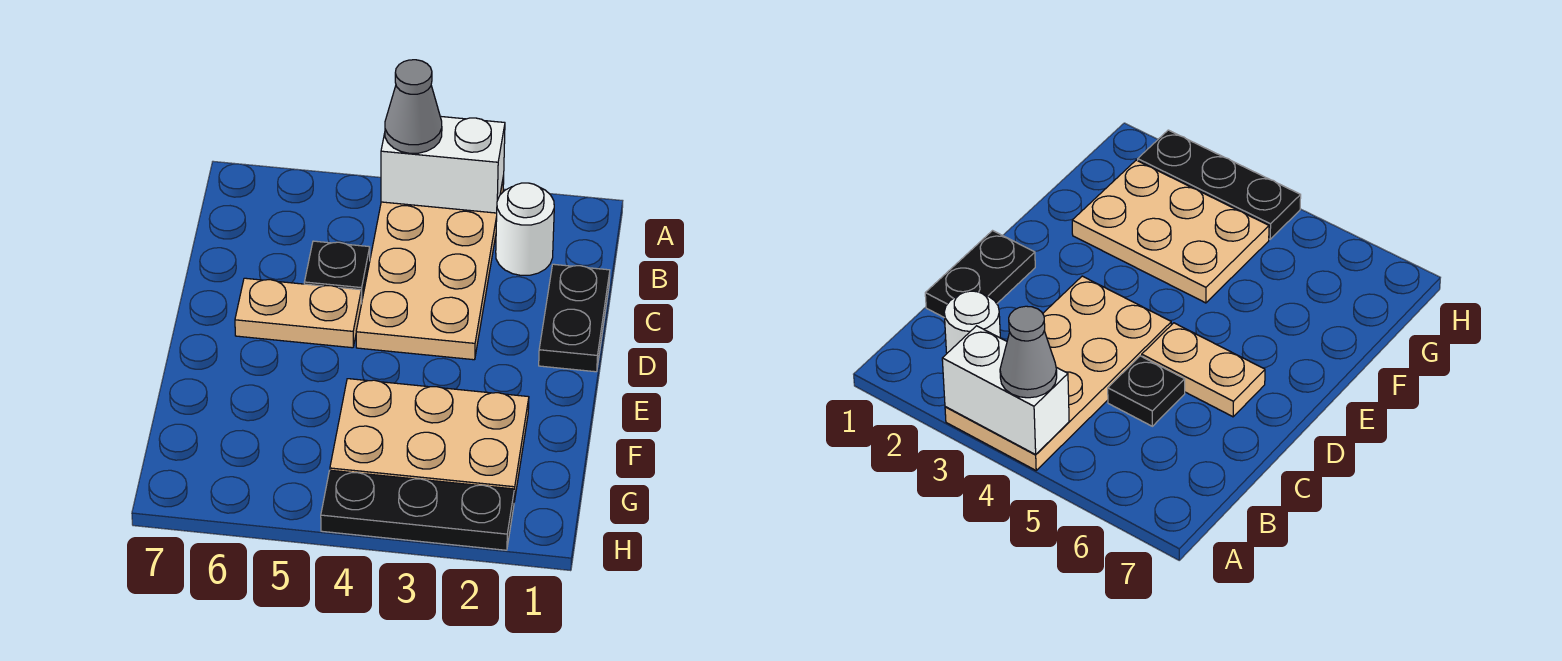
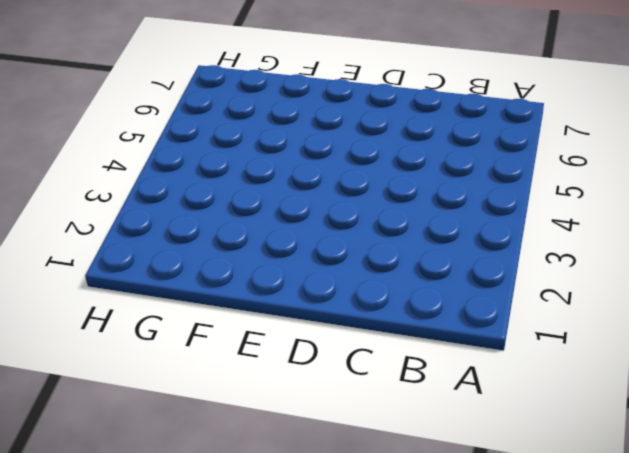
none -> tan plate A3:D4 level 1
none -> white round brick B2 level 1

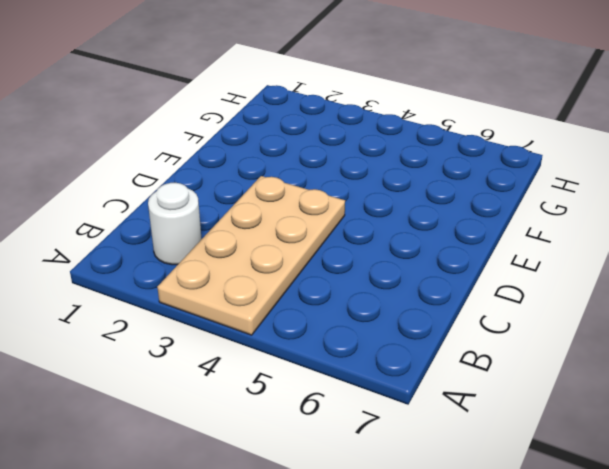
none -> black plate C1:D1 level 1
none -> black plate C5 level 1

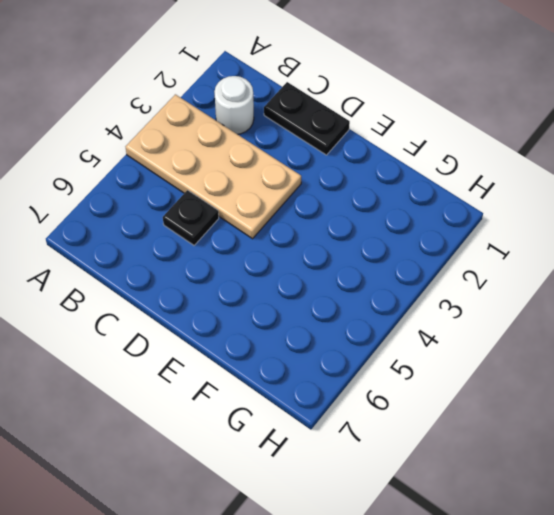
none -> tan plate D5:D6 level 1
none -> tan plate F2:G4 level 1

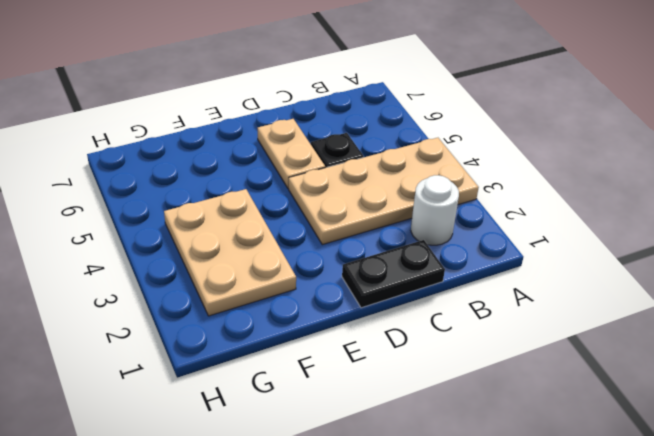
none -> black plate H2:H4 level 1
none -> white brick A3:A4 level 2

